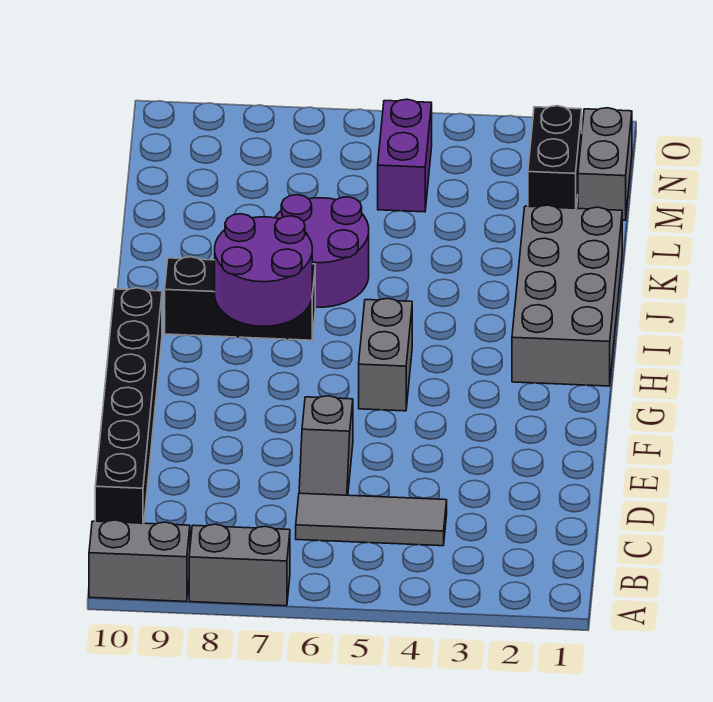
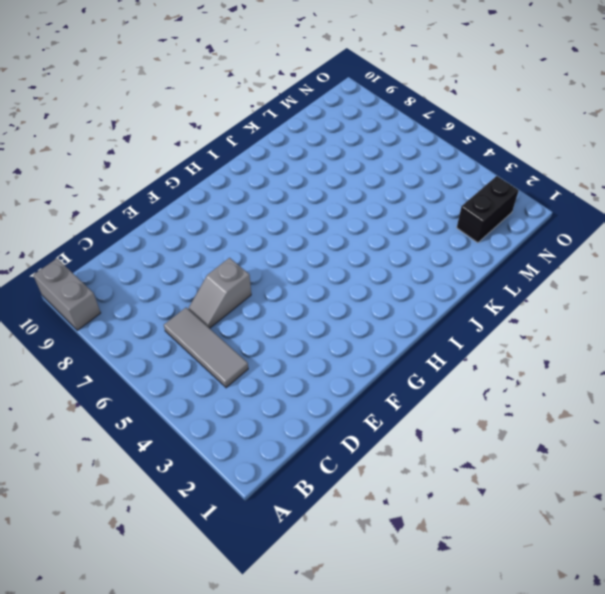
none -> grey brick A7:A8 level 1
none -> black brick C10:H10 level 1
none -> grey brick G5:H5 level 1

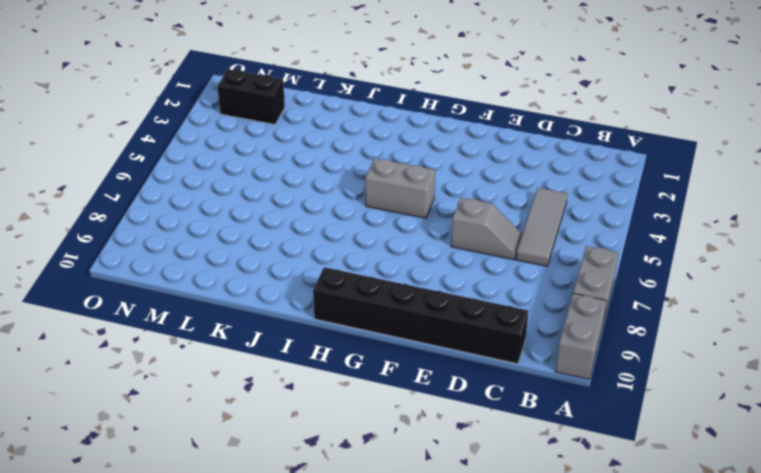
none -> grey brick H1:K2 level 1
none -> black brick I7:I9 level 1
none -> purple round brick J6:K7 level 1

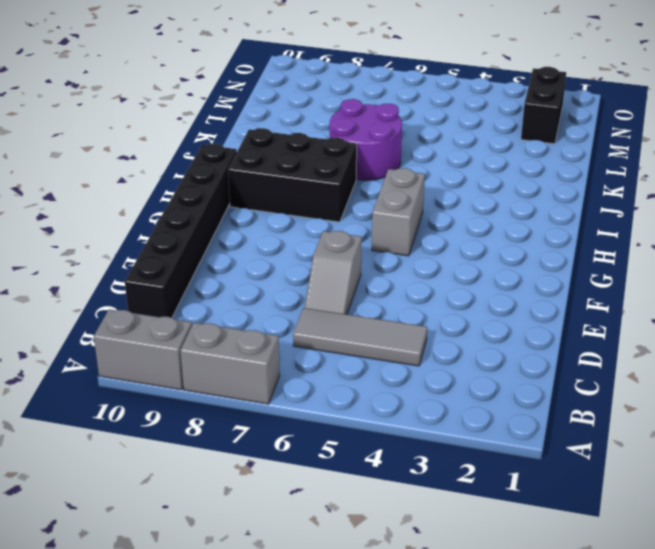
black brick H7:I9 level 1 -> black brick I7:I9 level 1
none -> grey brick H1:K2 level 1
none -> grey brick M1:N1 level 1
none -> purple brick M5:N5 level 1

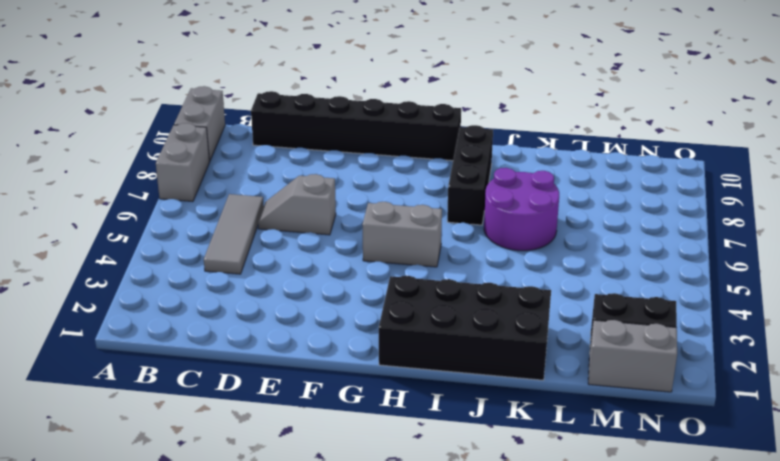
black brick H1:K2 level 1 -> grey brick H1:K2 level 1
none -> purple brick M5:N5 level 1
none -> purple round brick H7:I8 level 2

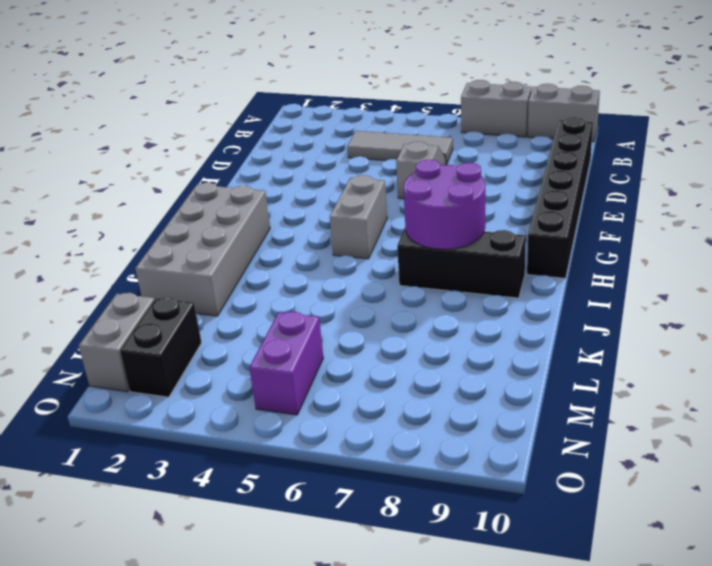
none -> purple round brick J6:K7 level 1

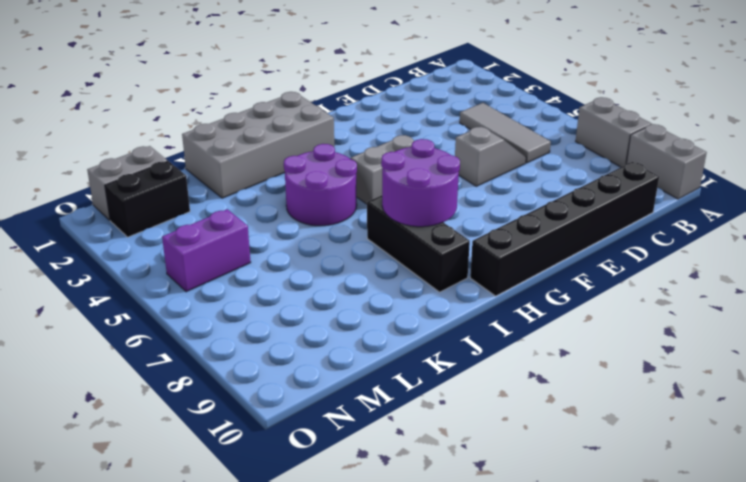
purple round brick I4:J5 level 1 -> purple round brick J6:K7 level 1

